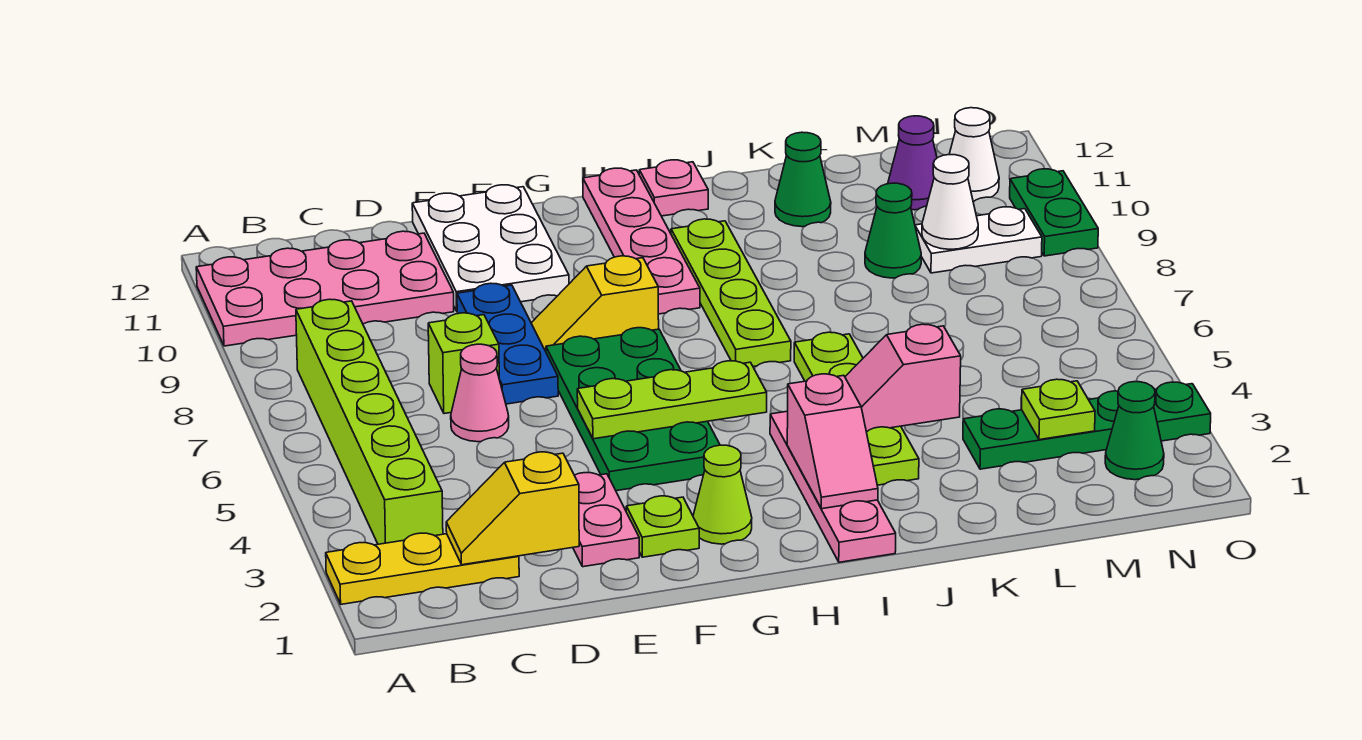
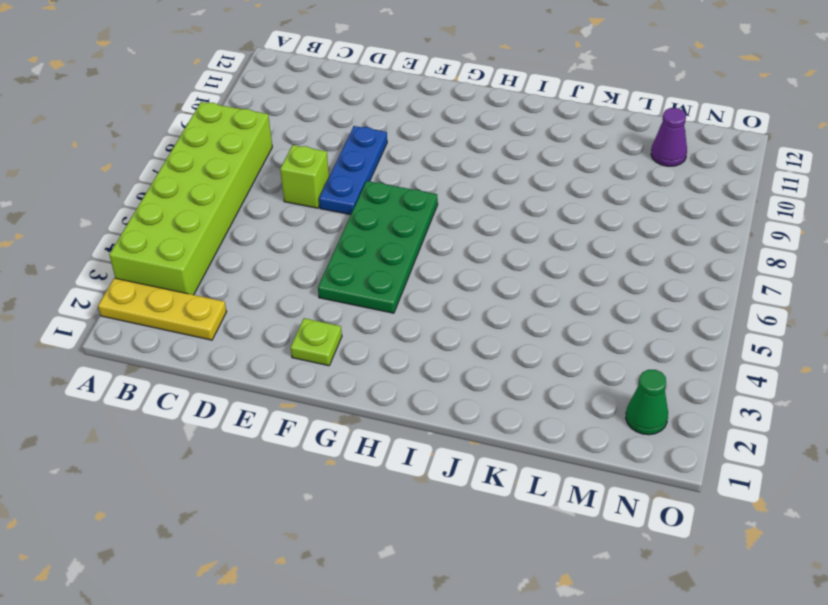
lime brick A3:B8 level 1 -> lime brick B3:B8 level 1
none -> pink plate A10:D11 level 1
none -> pink cone D6 level 1
none -> pink plate E2:E3 level 1
none -> white plate E10:F12 level 1

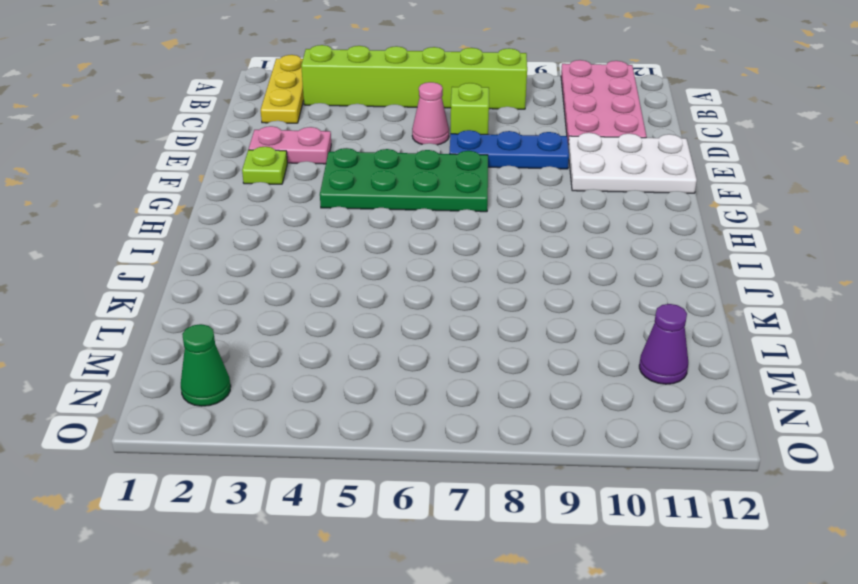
none -> yellow slope F8:G8 level 1 top G
none -> lime cone G2 level 1
none -> pink plate H9:H12 level 1
none -> pink plate I1:I4 level 1

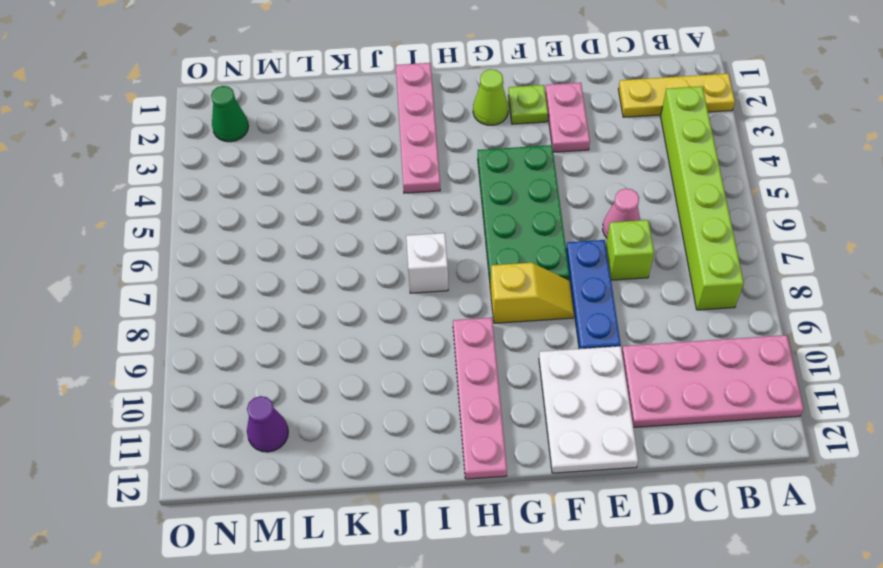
white brick I7 level 1 -> lime plate I7:I10 level 1
none -> pink plate I12 level 1
none -> lime plate J3:J6 level 1
none -> green cone K11 level 1
none -> green plate L3:O3 level 1

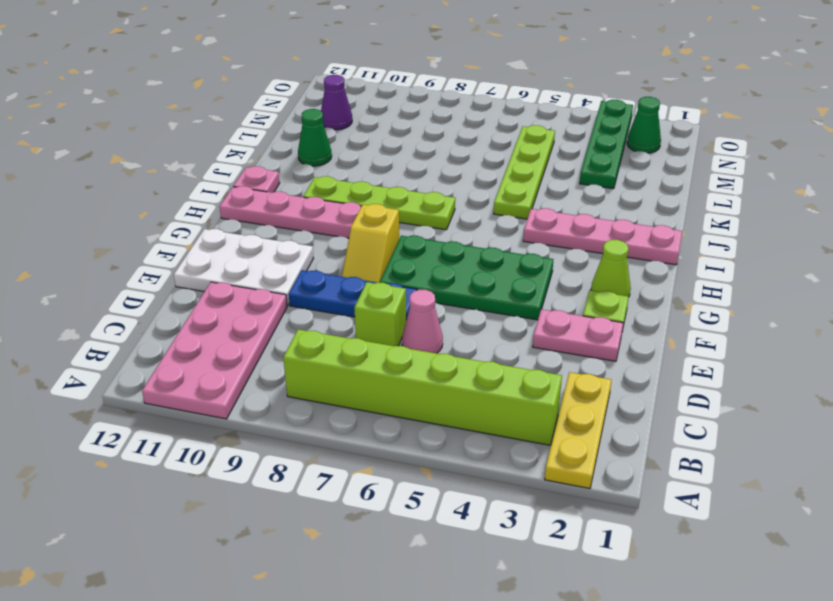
lime plate J5:M5 level 1 -> lime plate J3:J6 level 1
none -> green cone L9 level 1
none -> white plate M9:N9 level 1
none -> white cone N11 level 1
none -> green plate O9:O10 level 1

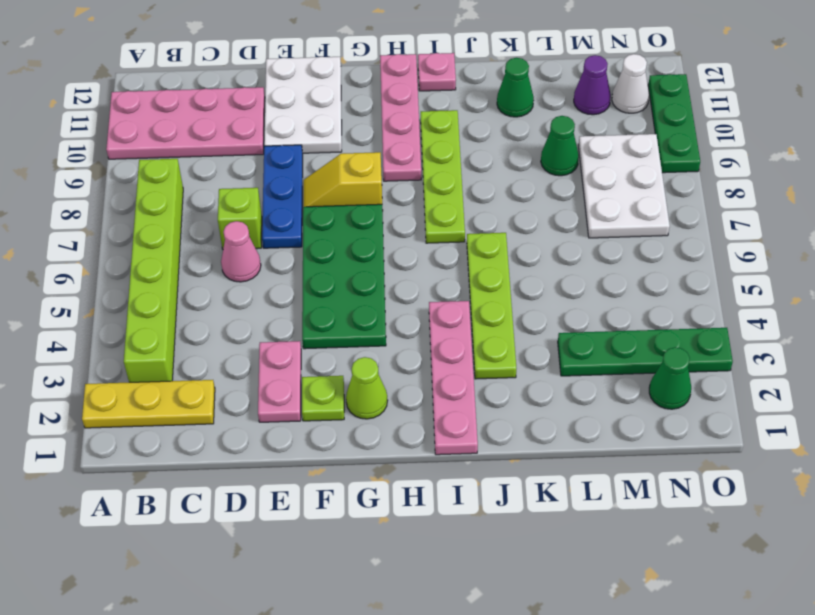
white plate M7:N9 level 1 -> white plate M9:N9 level 1
green plate O9:O11 level 1 -> green plate O9:O10 level 1
none -> yellow slope C2:D2 level 2 top D
none -> lime plate F5:H5 level 2
none -> pink slope I2:I3 level 2 top 3
none -> pink slope J4:K4 level 2 top K

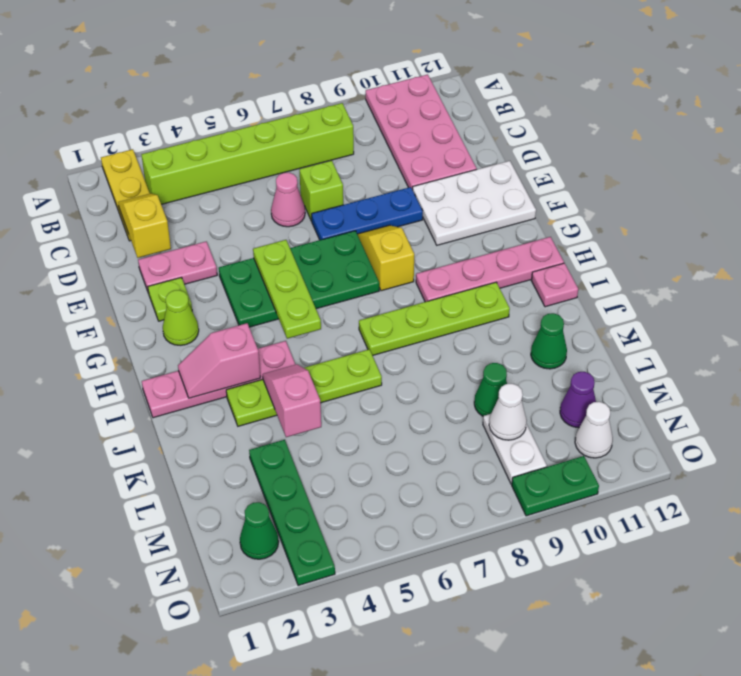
none -> lime plate M3 level 2

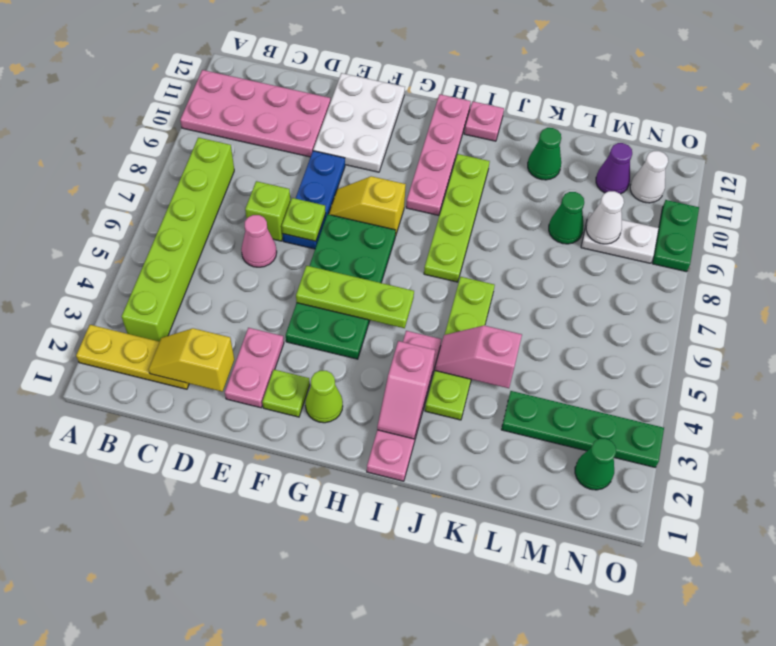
lime plate E7 level 2 -> lime plate M3 level 2

